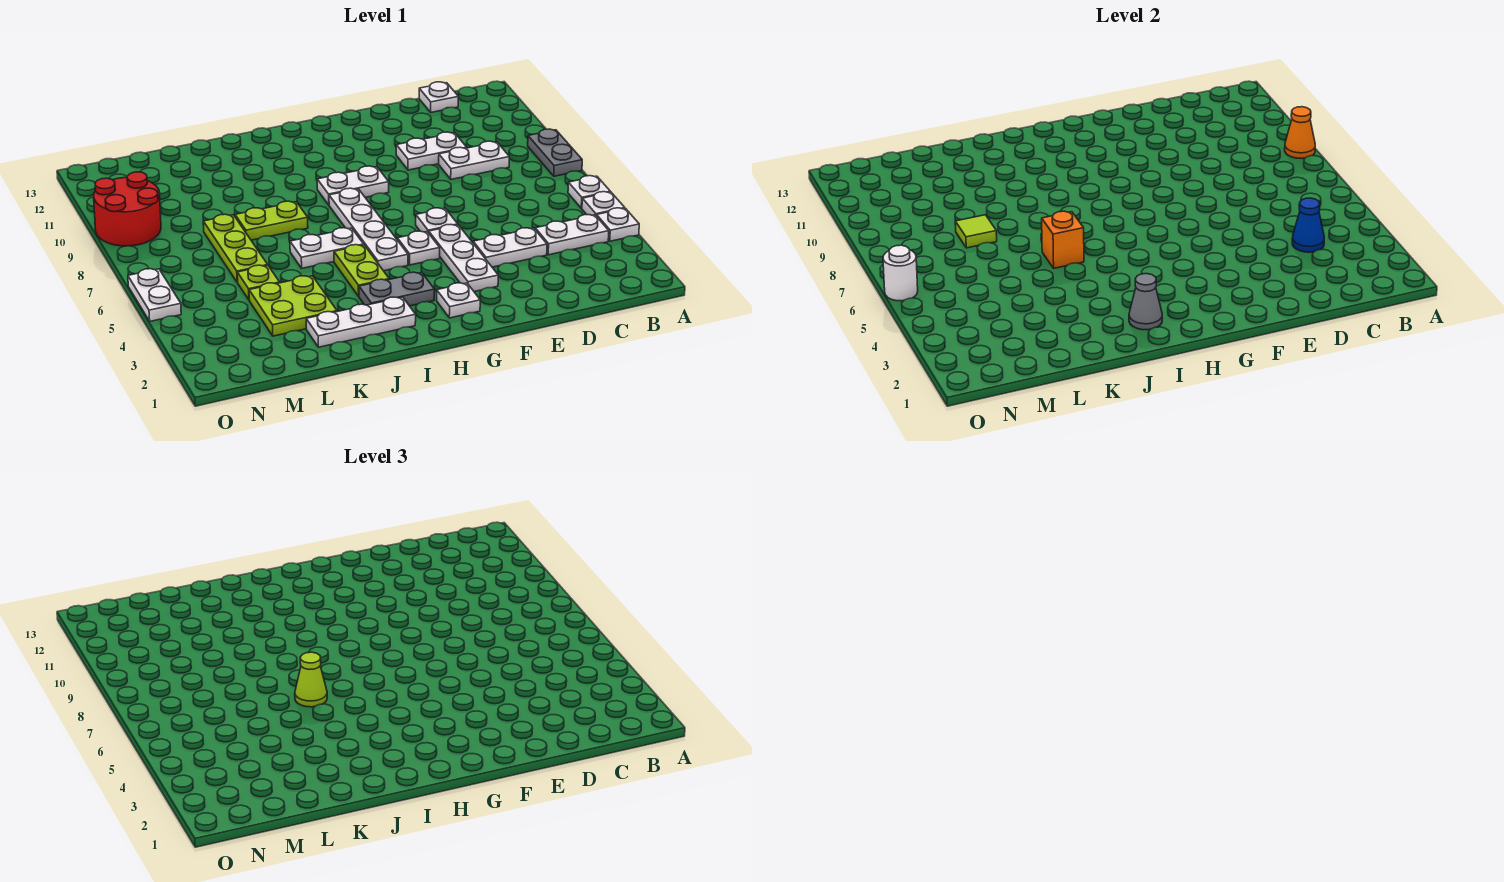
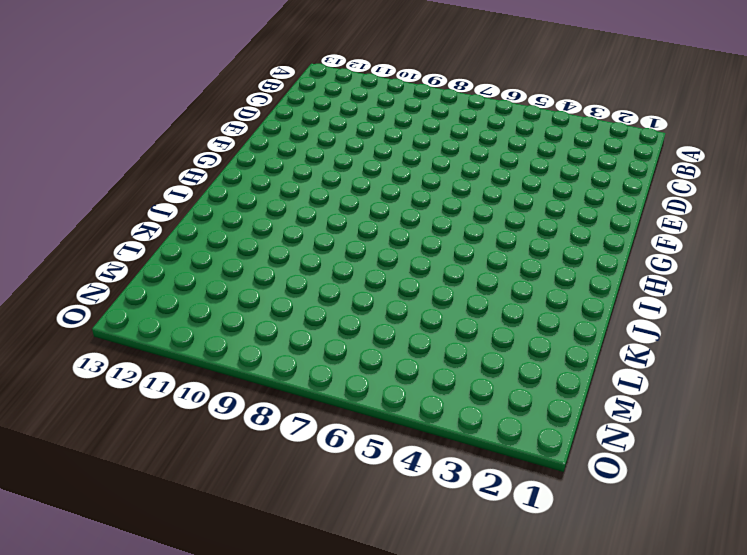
none -> white plate A4 level 1
none -> white plate A5 level 1
none -> white plate A6 level 1
none -> grey plate A8:A9 level 1

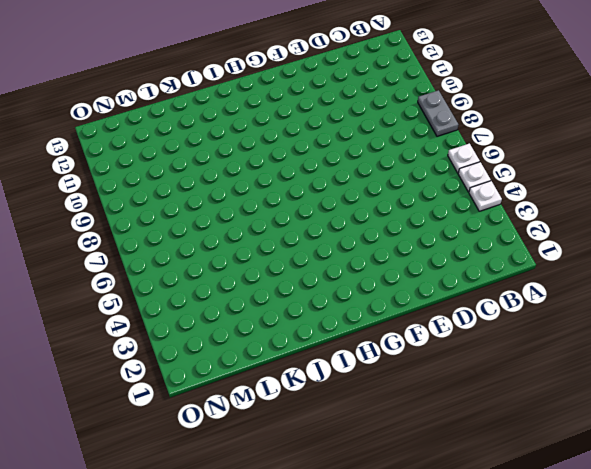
none -> white plate B4:C4 level 1
none -> white plate C9:D9 level 1
none -> white plate C13 level 1
none -> white plate D4:E4 level 1

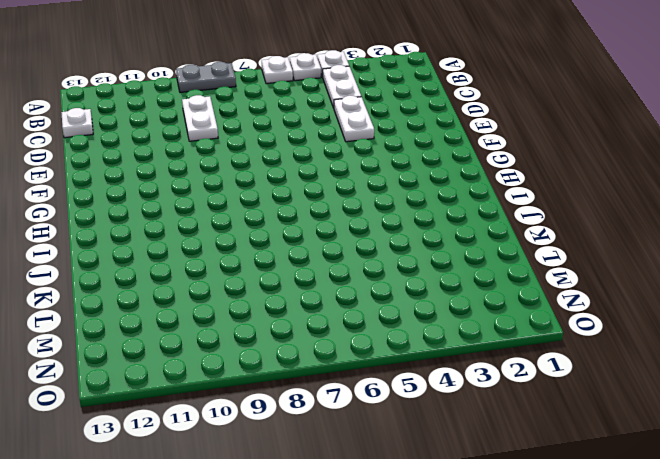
none -> white plate D10:E10 level 1
none -> white plate F3:F5 level 1
none -> white plate F6 level 1
none -> white plate G2 level 1

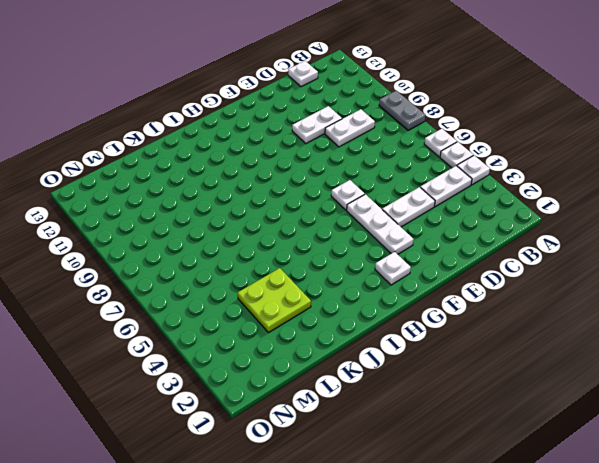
none -> white plate G5 level 1
none -> white plate G9:H9 level 1
none -> grey plate H3:I3 level 1
none -> white plate H5:H8 level 1

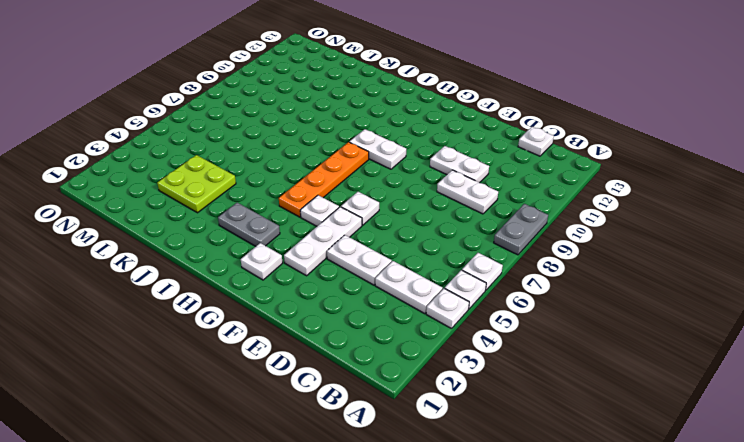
orange plate H5:H8 level 1 -> white plate H5:H8 level 1
none -> white plate I2:K2 level 1
none -> lime plate I4:I5 level 1
none -> white plate I6:J6 level 1
none -> lime plate J8:K8 level 1

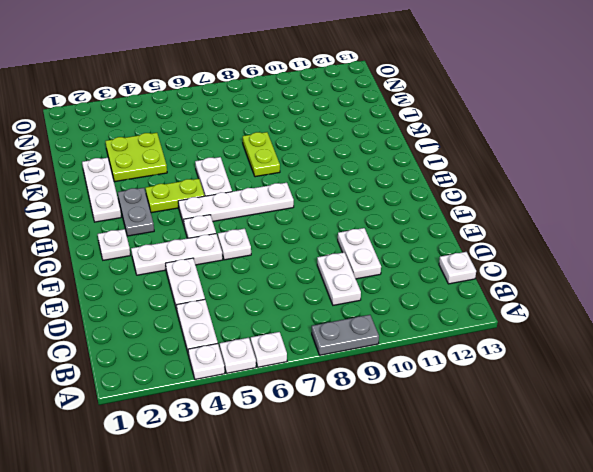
none -> white plate G9:H9 level 1
none -> lime plate L5 level 1
none -> lime plate L6:L8 level 1
none -> red round brick N9:O10 level 1

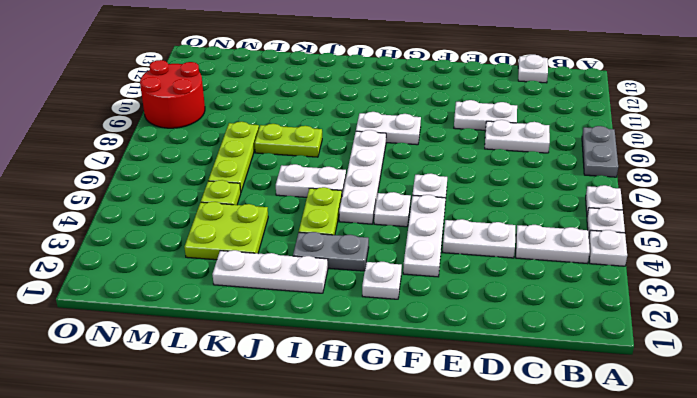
none -> white plate O5:O6 level 1
none -> orange cone A9 level 2
none -> blue cone C4 level 2
none -> grey cone I2 level 2

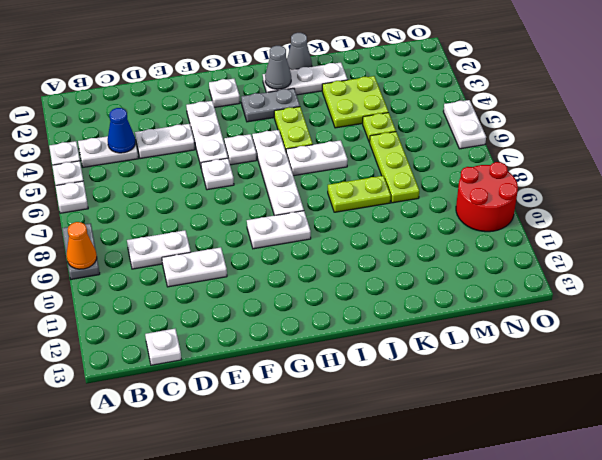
grey cone J1 level 1 -> none
none -> orange brick J6 level 2
none -> lime tile L8 level 2
none -> white round brick O6 level 2
none -> lime cone J6 level 3

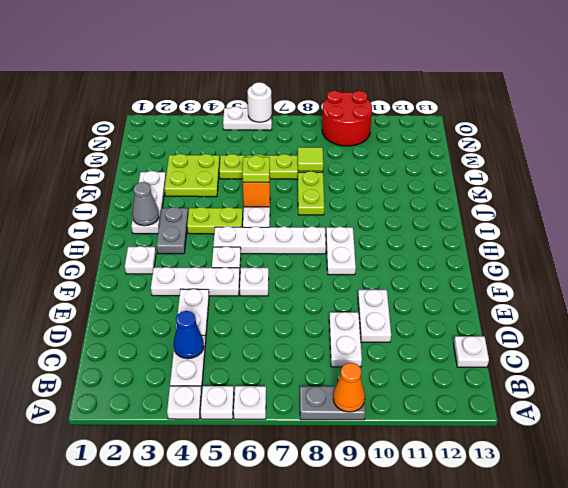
lime plate J6 level 3 -> lime cone J6 level 3

